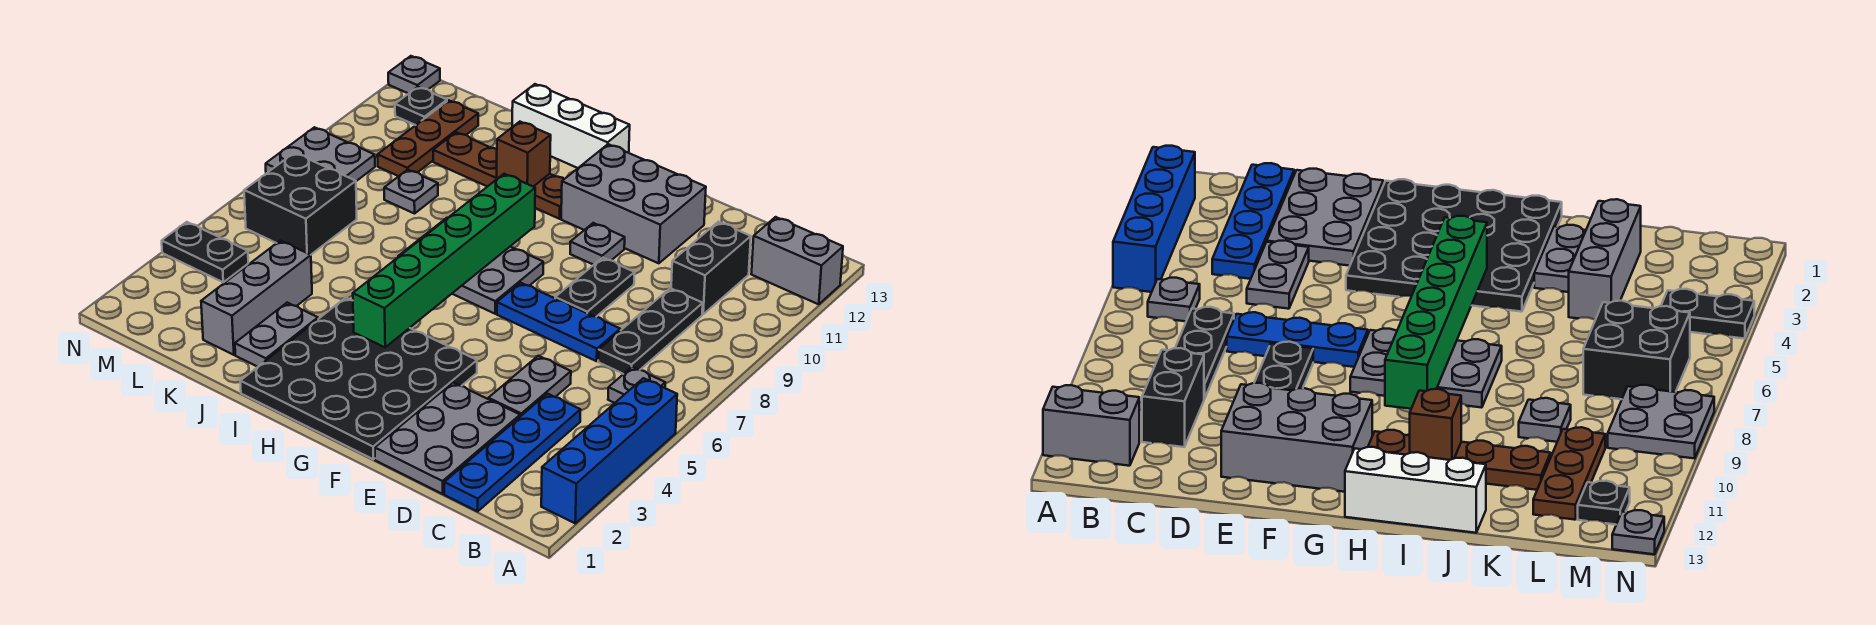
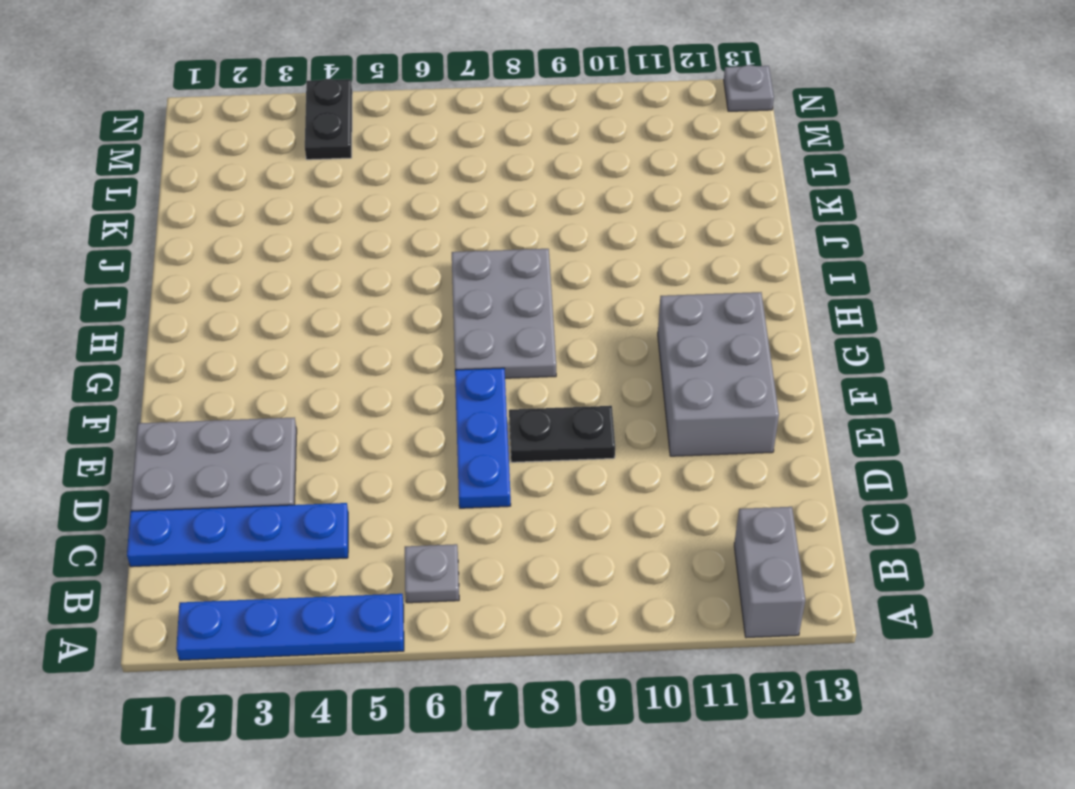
blue plate A2:A5 level 1 -> blue brick A2:A5 level 1
none -> black plate C7:C9 level 1
none -> black brick C10:C11 level 1
none -> grey plate D4:D5 level 1

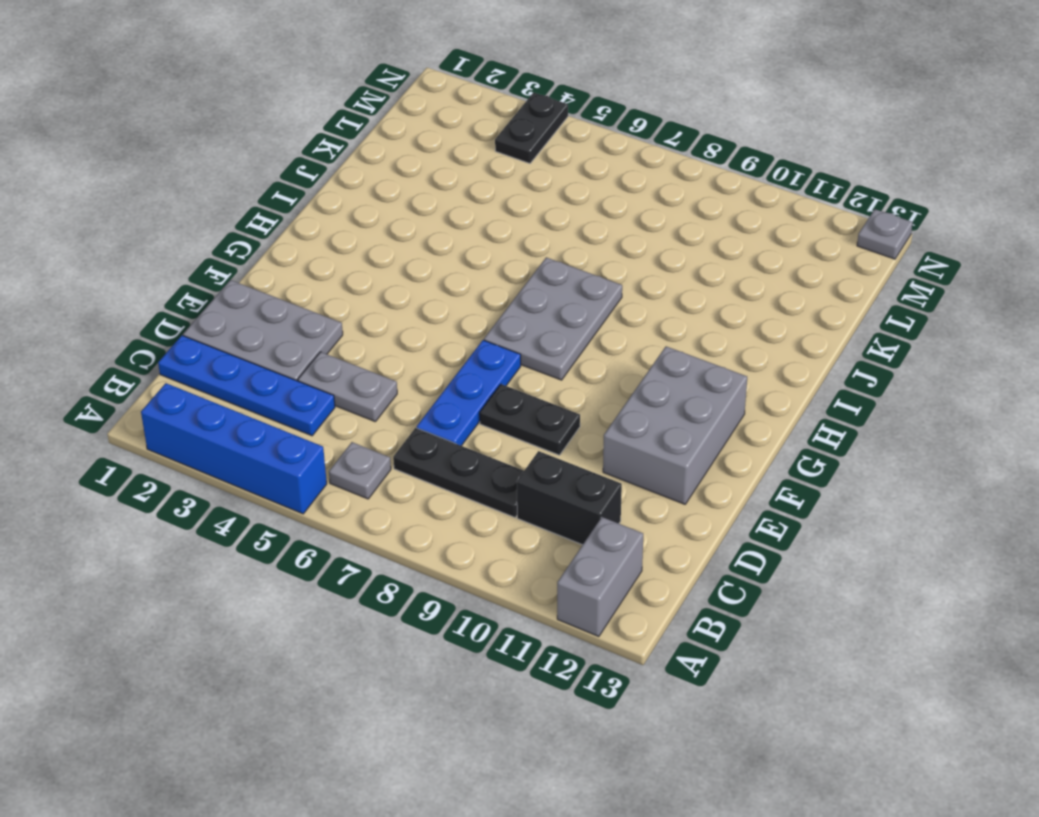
none -> black plate F1:I4 level 1
none -> grey plate F10 level 1
none -> brown plate H11:K11 level 1

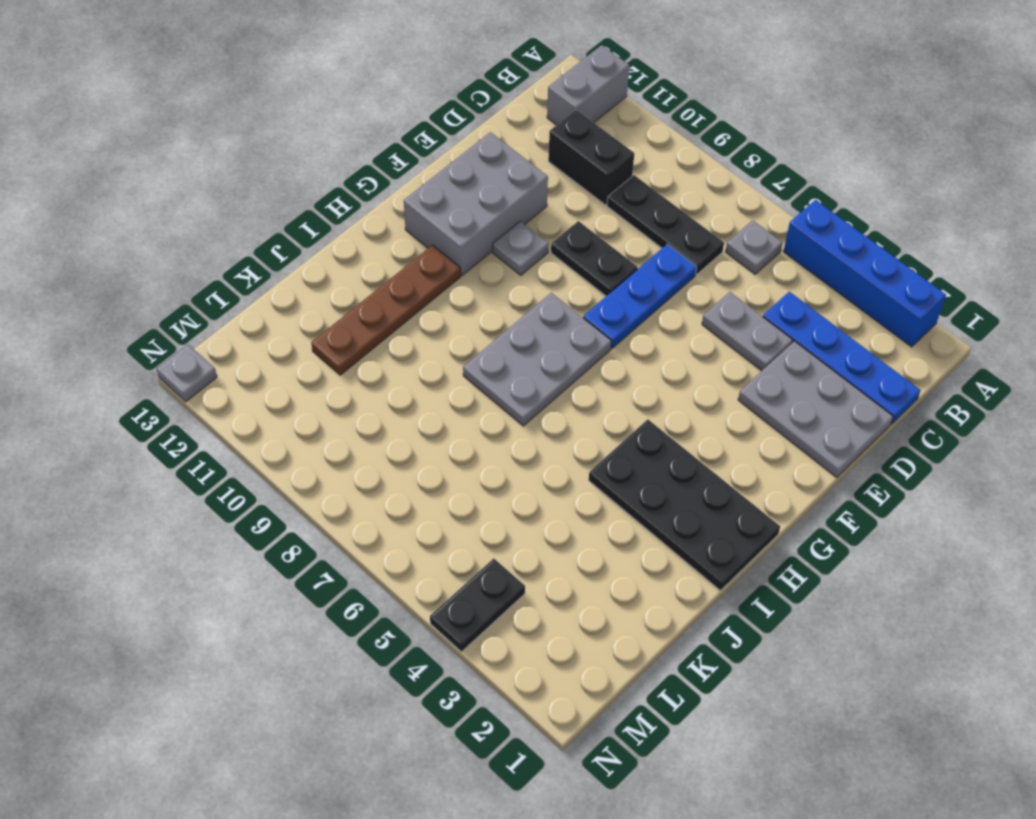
black plate H1:I4 level 1 -> black plate F1:I4 level 1
none -> white brick H13:J13 level 1
none -> grey plate J2:J3 level 1
none -> grey brick K2:K4 level 1

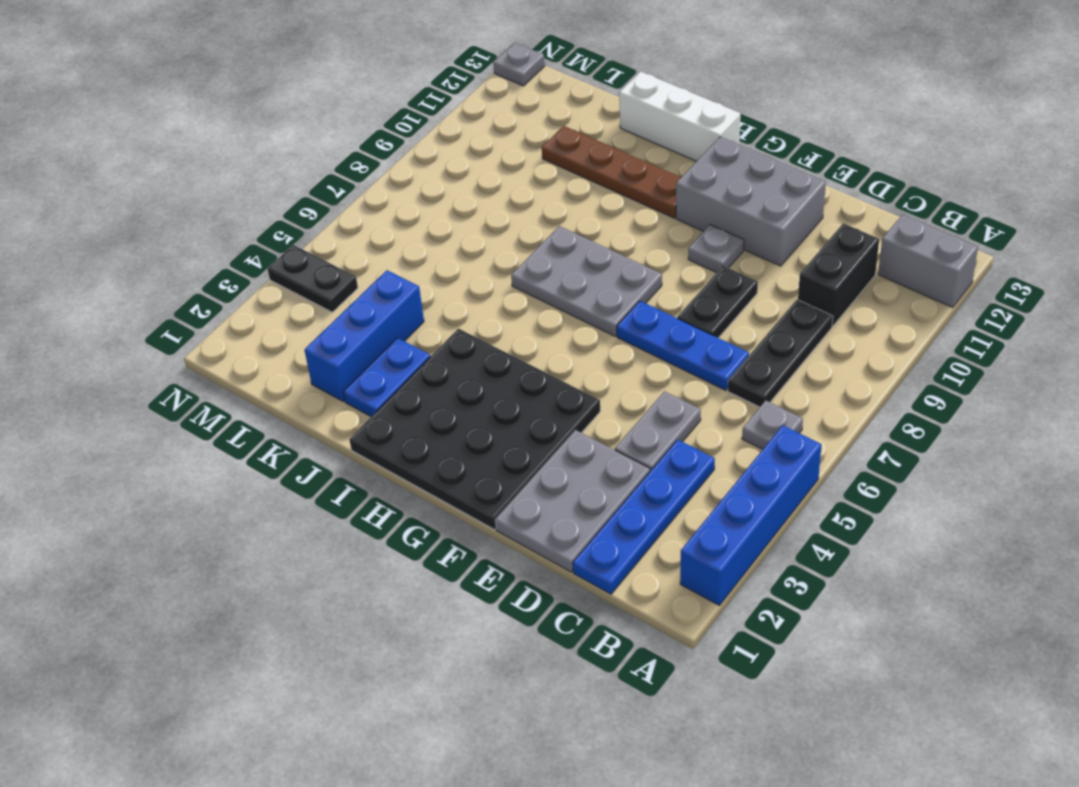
blue plate J2:J3 level 1 -> grey plate J2:J3 level 1
blue brick K2:K4 level 1 -> grey brick K2:K4 level 1
none -> grey plate K9 level 1
none -> black brick L6:M7 level 1
none -> brown plate L10:L12 level 1

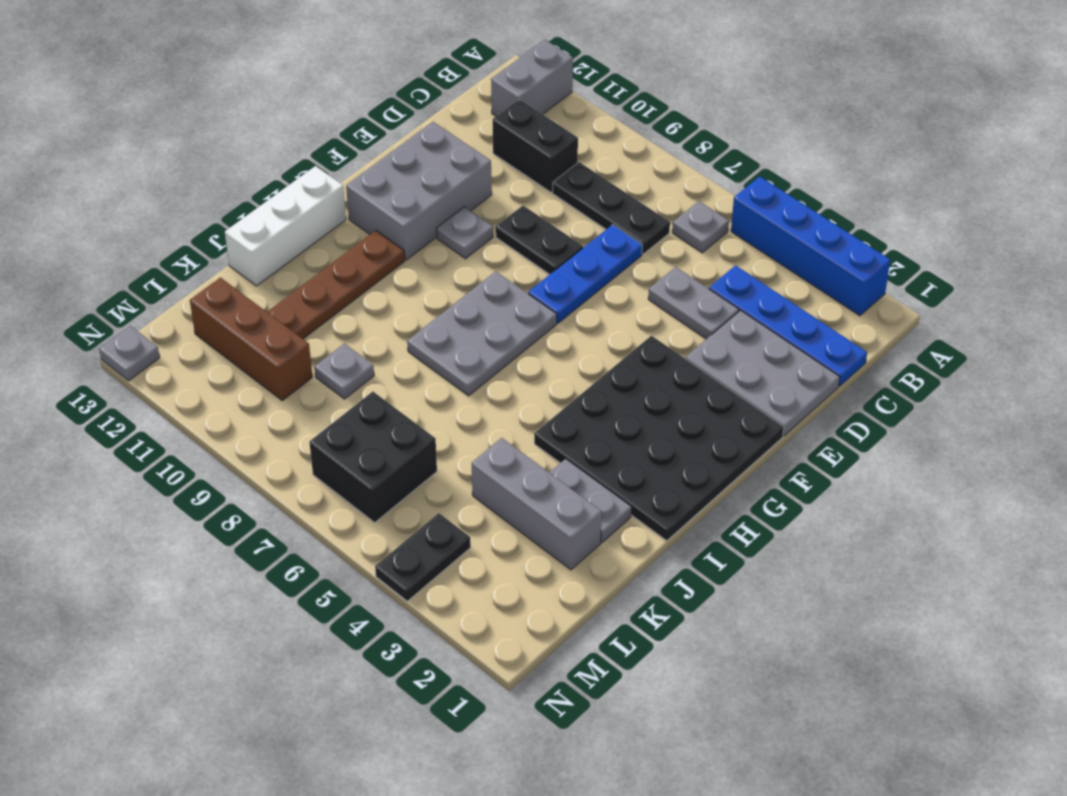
brown brick L10:L12 level 1 -> brown plate L10:L12 level 1
none -> grey plate M8:N9 level 1
none -> black plate M12 level 1
none -> green brick H4:H9 level 2

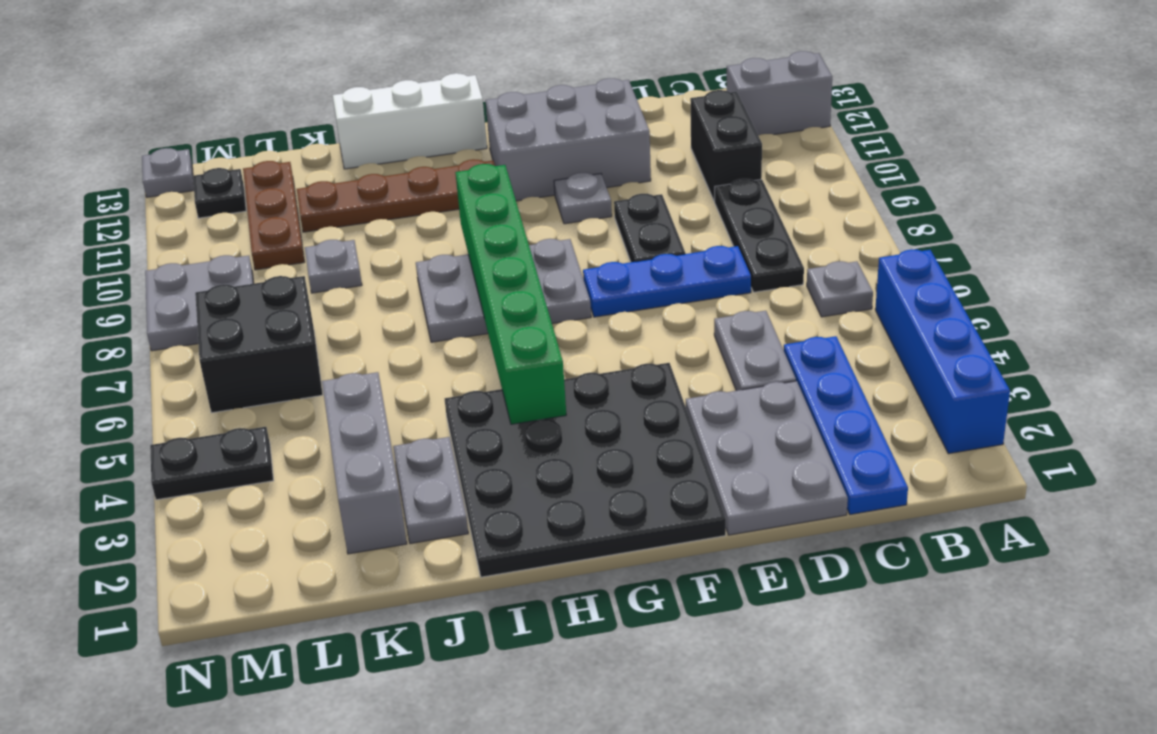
none -> brown brick I11 level 2

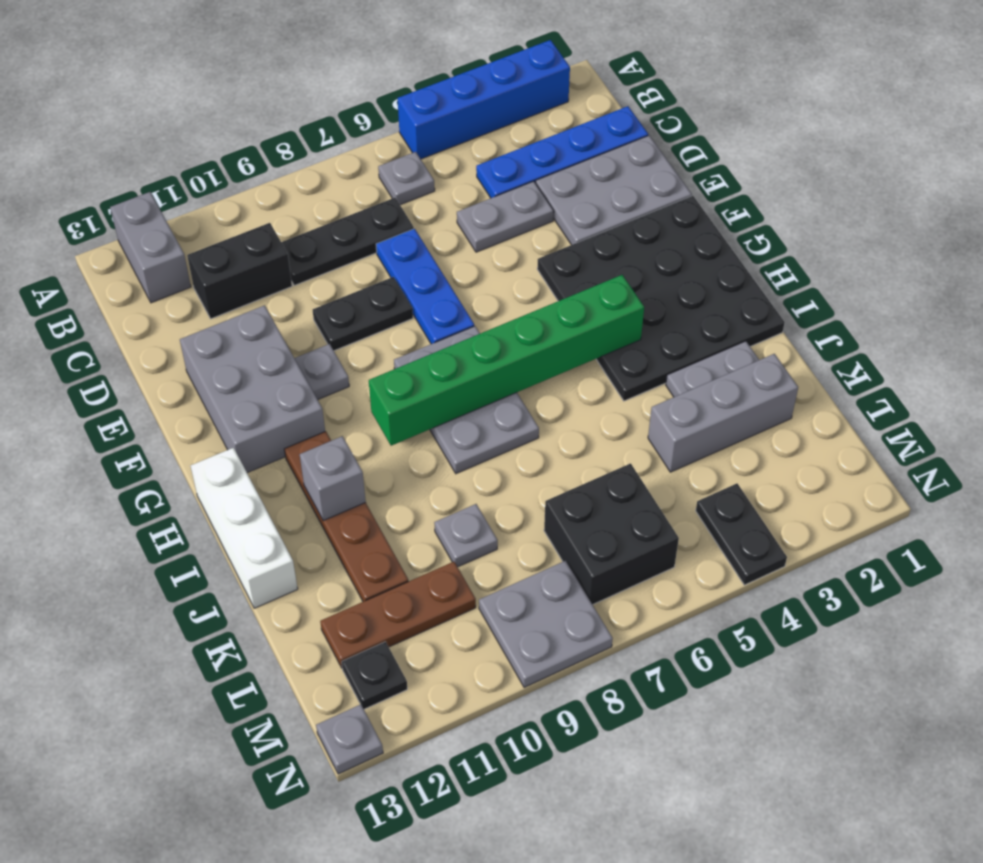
grey brick I11 level 2 -> brown brick I11 level 2

